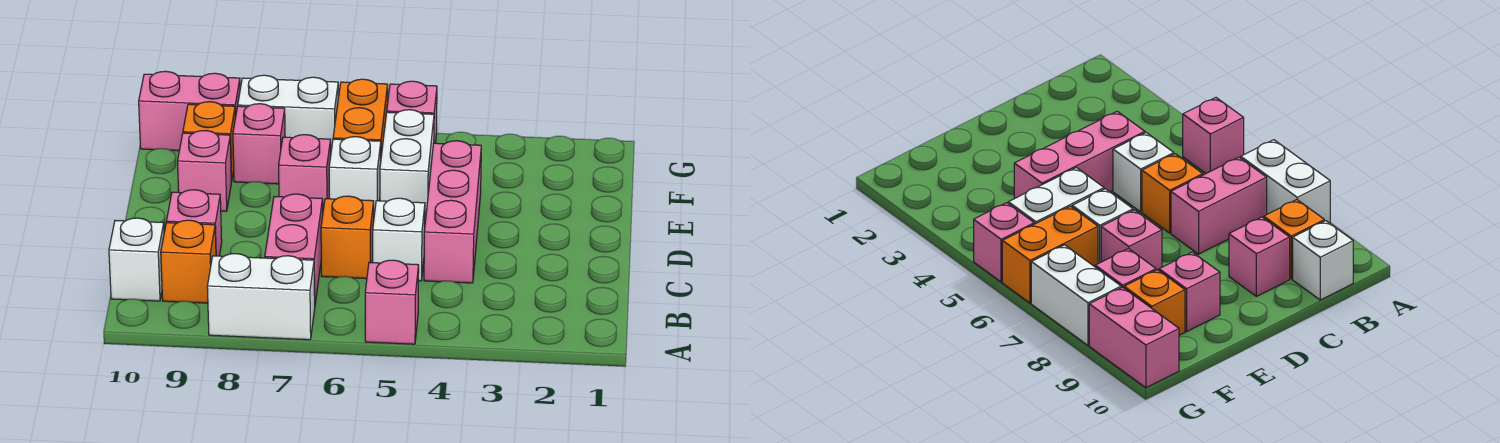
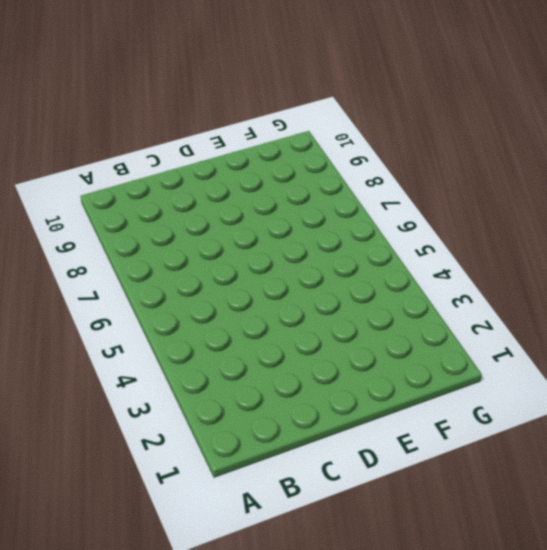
none -> pink brick A5 level 1
none -> white brick A7:A8 level 1
none -> pink brick B7:C7 level 1

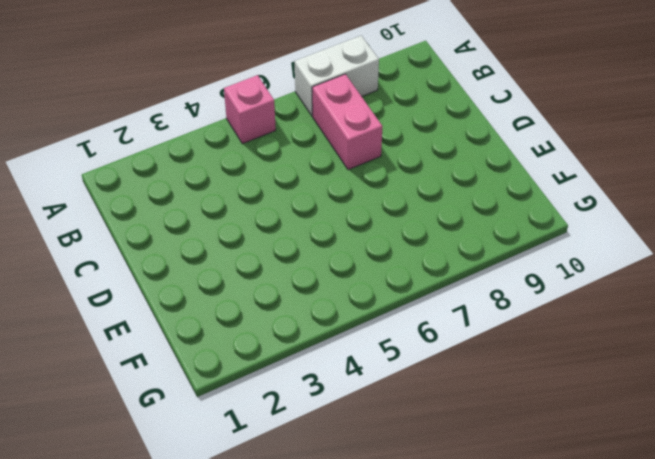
none -> orange brick B9 level 1
none -> white brick B10 level 1
none -> pink brick C4:E4 level 1

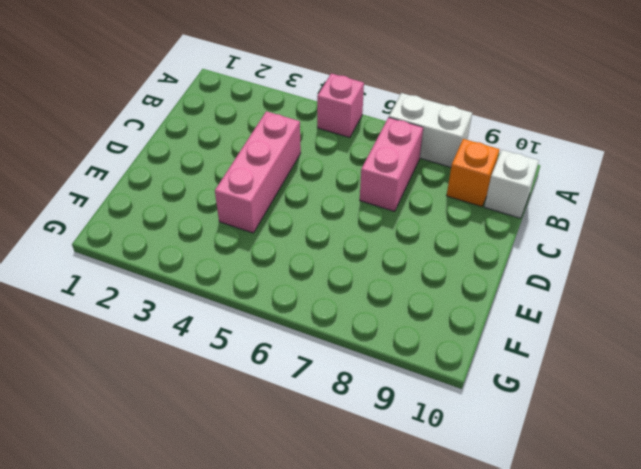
none -> white brick C5 level 1
none -> orange brick C6 level 1
none -> pink brick C9 level 1

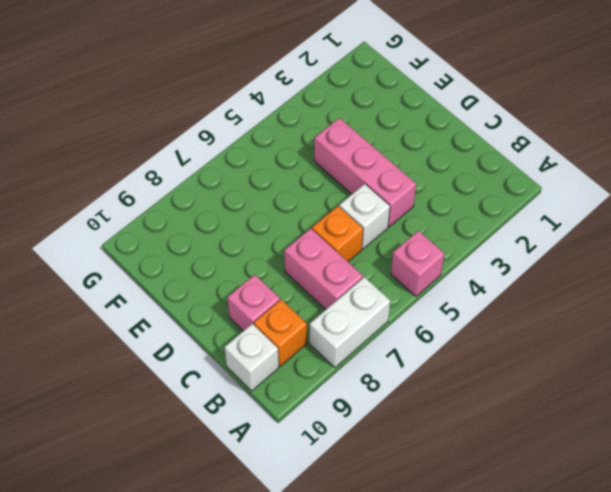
none -> white brick E5:F5 level 1
none -> white brick E6 level 1
none -> pink brick E7 level 1

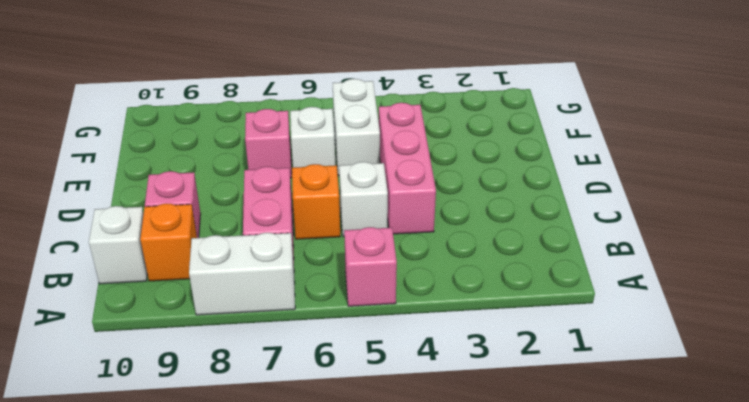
none -> pink brick E9 level 1
none -> orange brick F6:G6 level 1
none -> pink brick F8 level 1

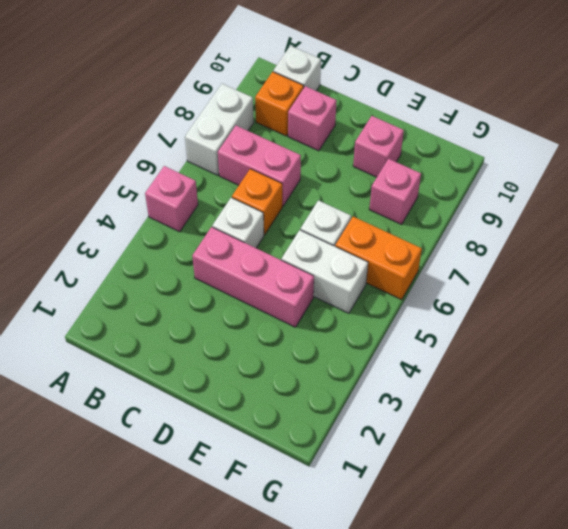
none -> pink brick E7 level 1
none -> orange brick F9 level 1
none -> pink brick G5 level 1

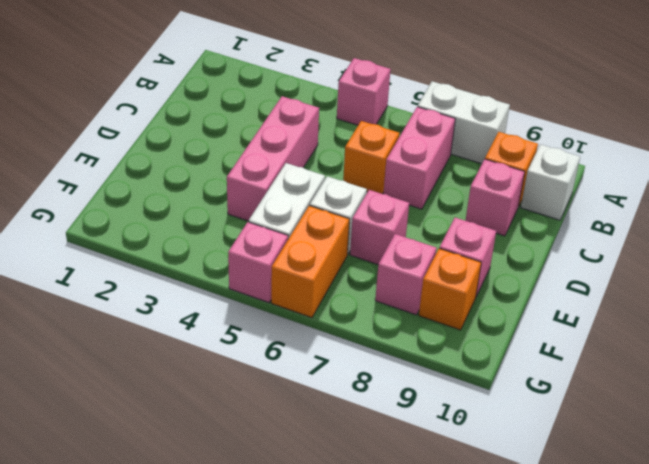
none -> white brick C5 level 1
none -> white brick G7:G8 level 1
none -> pink brick G9:G10 level 1

